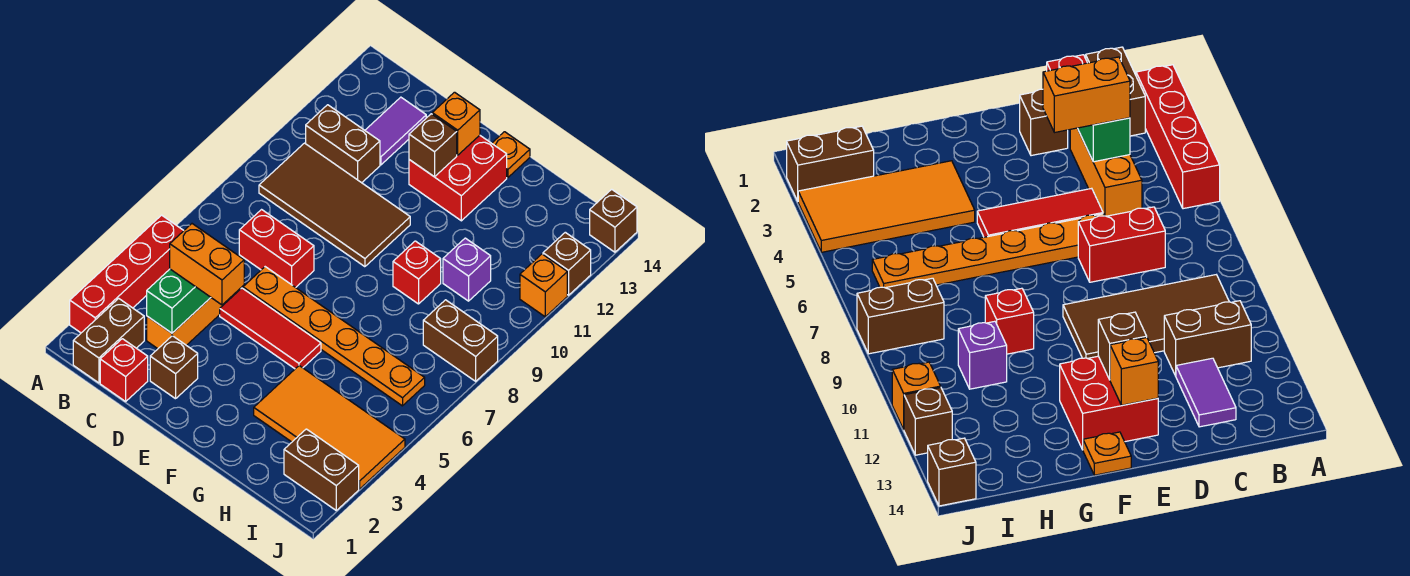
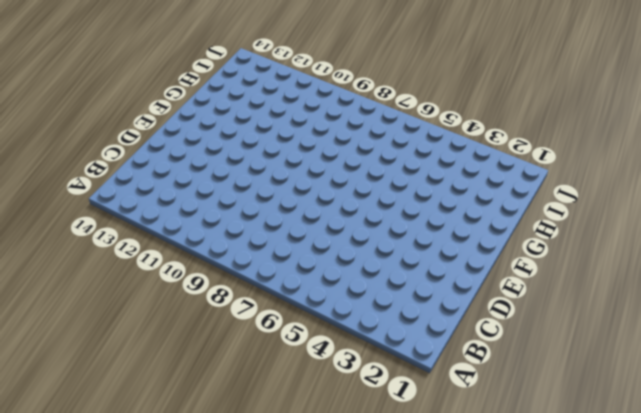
none -> red brick A2:A5 level 1
none -> brown brick B1:B2 level 1
none -> brown tile B9:E10 level 1

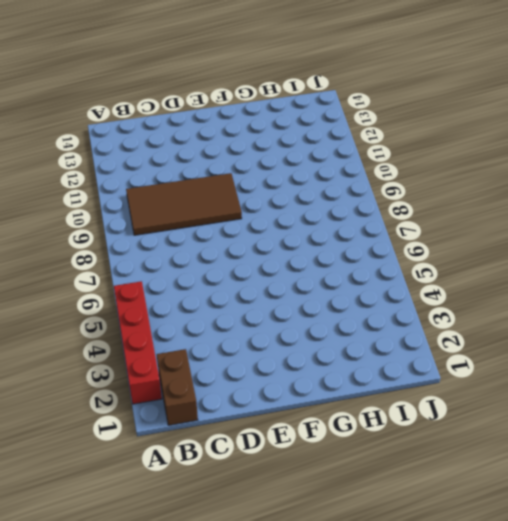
none -> brown brick B11:C11 level 1
none -> red brick C1 level 1
none -> orange brick C3:C5 level 1

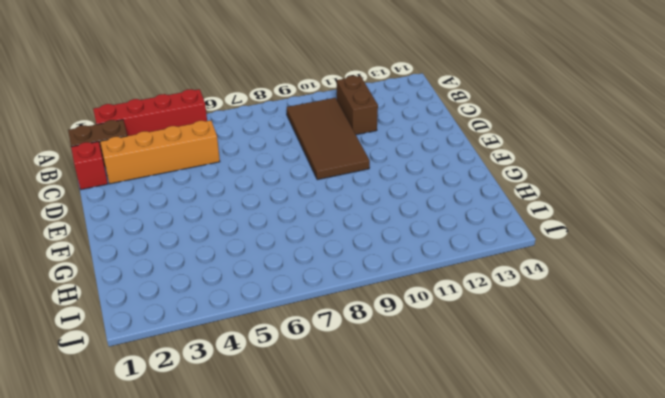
orange brick C2:C5 level 1 -> orange brick C3:C5 level 1
none -> red brick C7:D7 level 1
none -> purple tile C12:C13 level 1
none -> brown brick D2 level 1

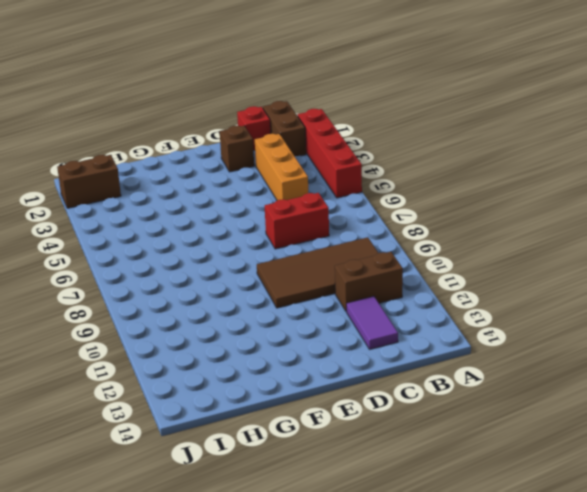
none -> red tile D5:F5 level 1
none -> orange plate D6:I6 level 1
none -> red brick E12:F13 level 1

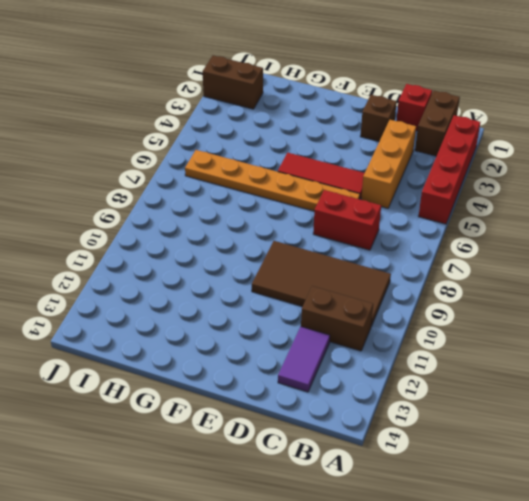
none -> red brick E12:F13 level 1
none -> orange plate F14 level 1
none -> orange tile G3:J4 level 1

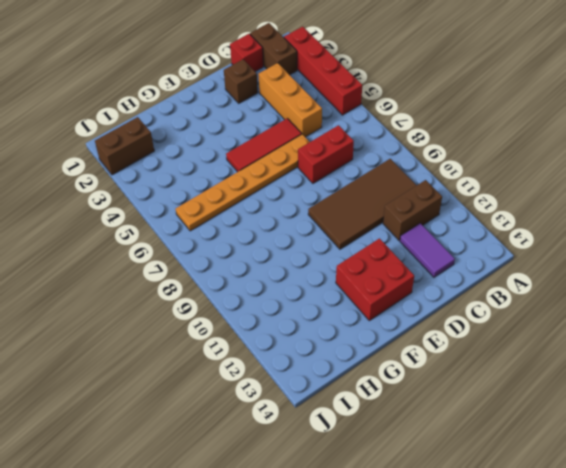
none -> orange plate F14 level 1
none -> orange tile G3:J4 level 1
none -> red brick G9 level 1

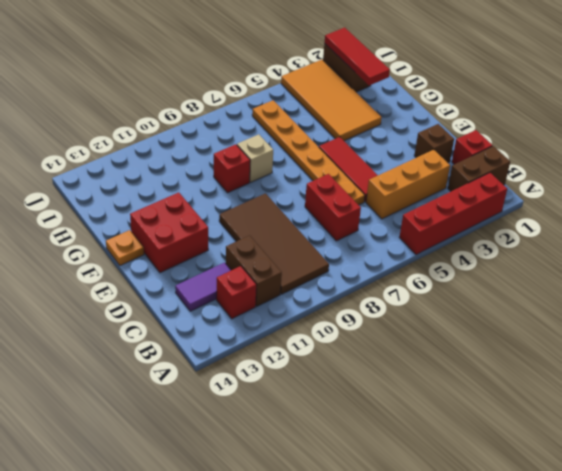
red brick B12 level 1 -> none
tan brick G8 level 1 -> none
red tile H2:J2 level 2 -> none
none -> purple brick H10 level 1
none -> brown brick I8:J8 level 1
none -> orange brick J11 level 1

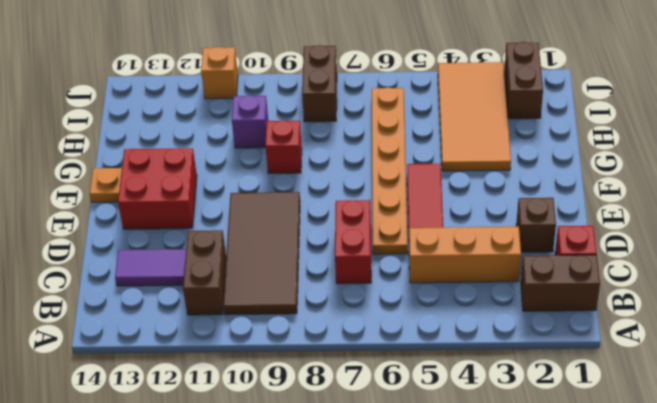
none -> red brick A2:A5 level 1
none -> brown brick J12 level 1
none -> brown brick J14 level 1

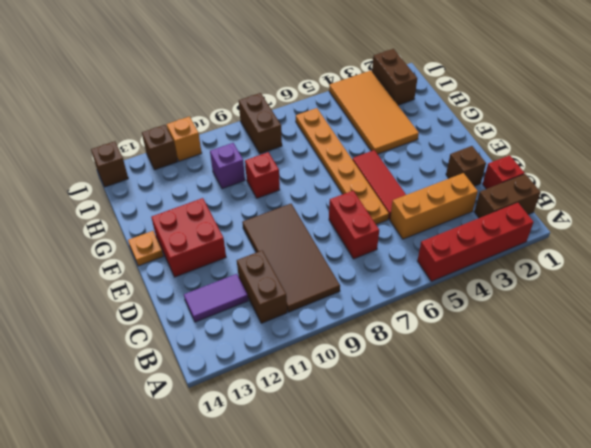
none -> green brick C3:C4 level 2
none -> brown brick E12 level 2
none -> orange brick E13 level 2

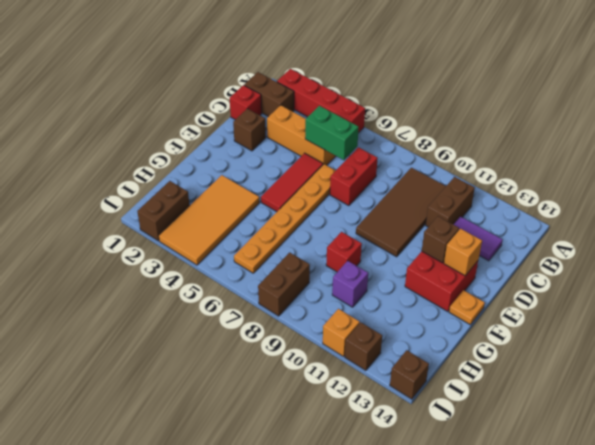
green brick C5:C6 level 2 -> green brick C3:C4 level 2
none -> orange brick C4:D4 level 3

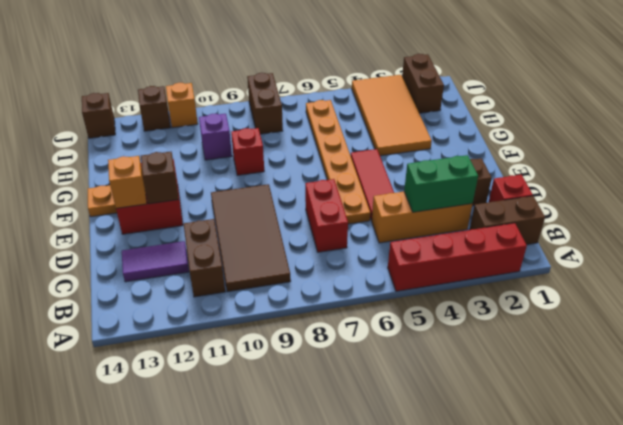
none -> orange brick C4:D4 level 3

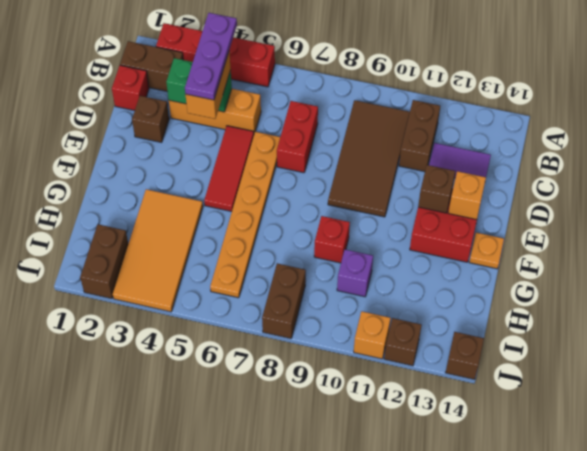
purple plate B4:D4 level 4 -> none

